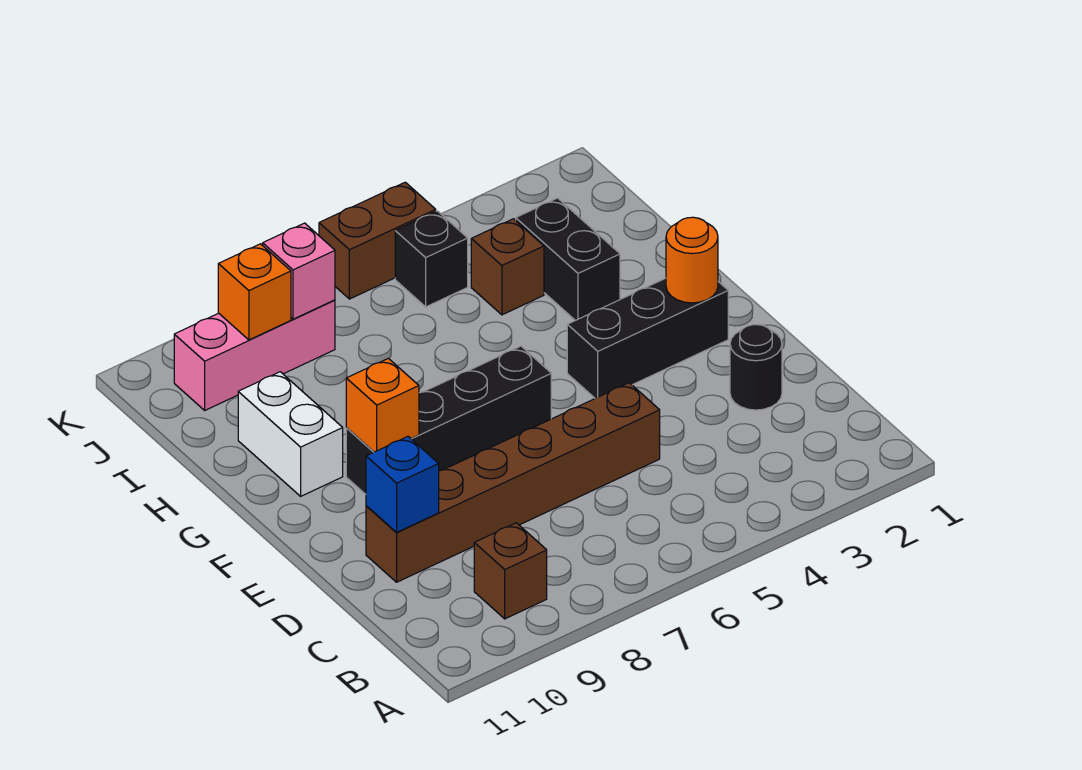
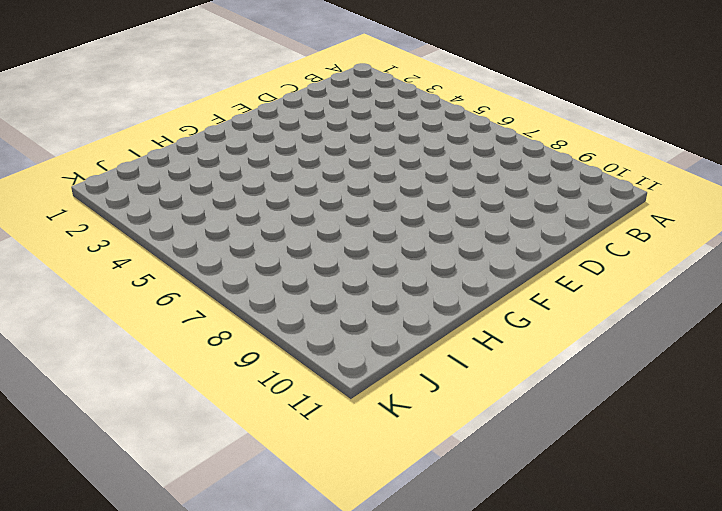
none -> brown brick B9 level 1
none -> black round brick D2 level 1
none -> brown brick D5:D10 level 1

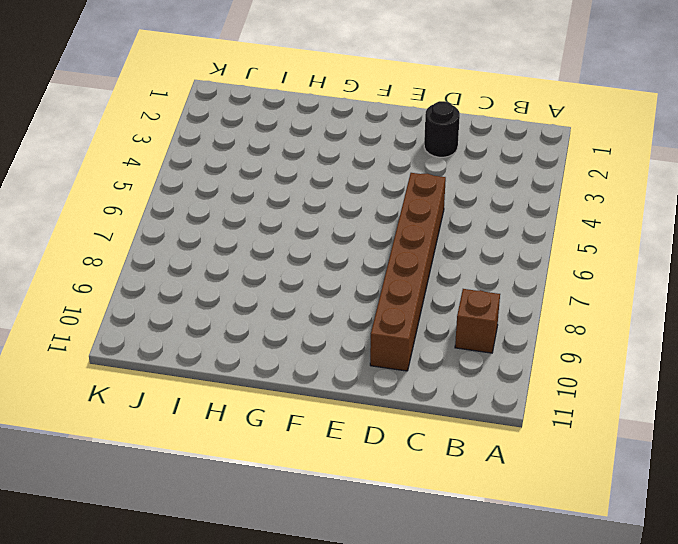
none -> black brick F2:F4 level 1
none -> black brick F6:F9 level 1
none -> white brick G10:H10 level 1

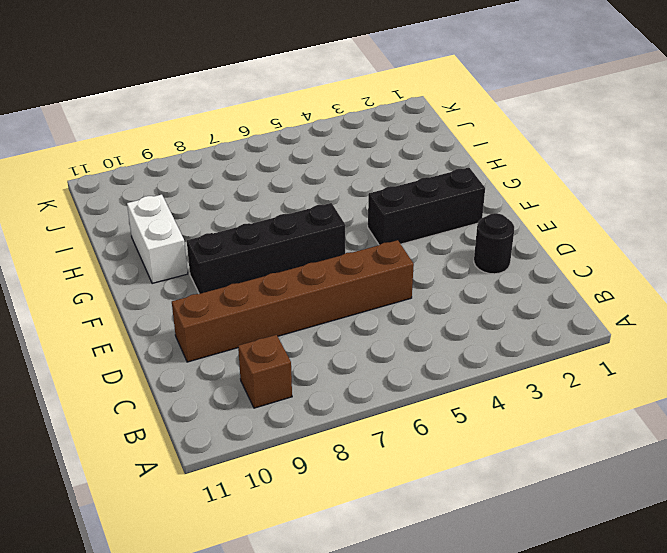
none -> black brick H3:I3 level 1
none -> brown brick I4 level 1
none -> black brick J5 level 1

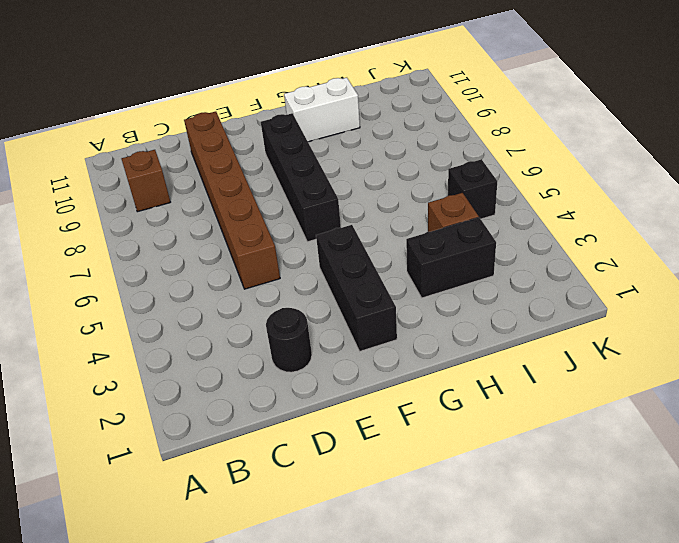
none -> pink brick J8:J10 level 1
none -> brown brick K5:K6 level 1
none -> blue brick D10 level 2

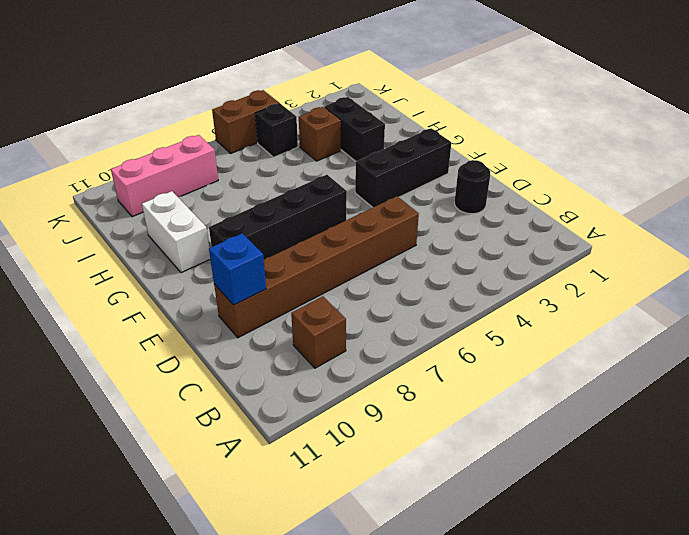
none -> orange round brick F2 level 2
none -> orange brick F9 level 2
none -> pink brick J8 level 2

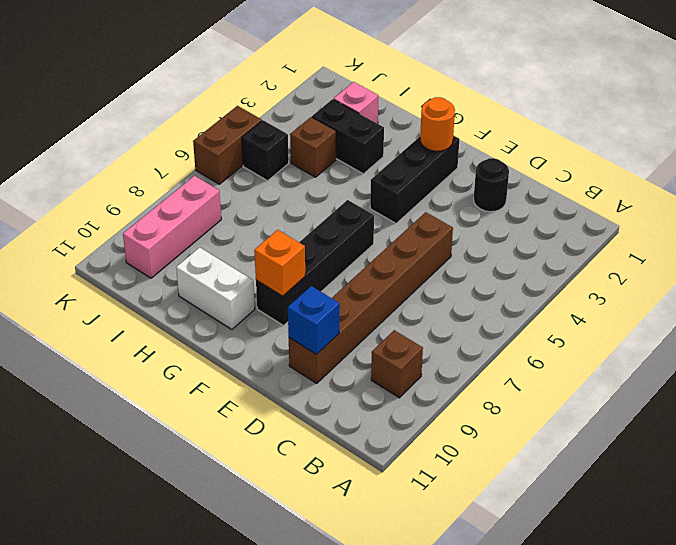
pink brick I2 level 1 -> pink brick J8 level 2
none -> orange brick J9 level 2

